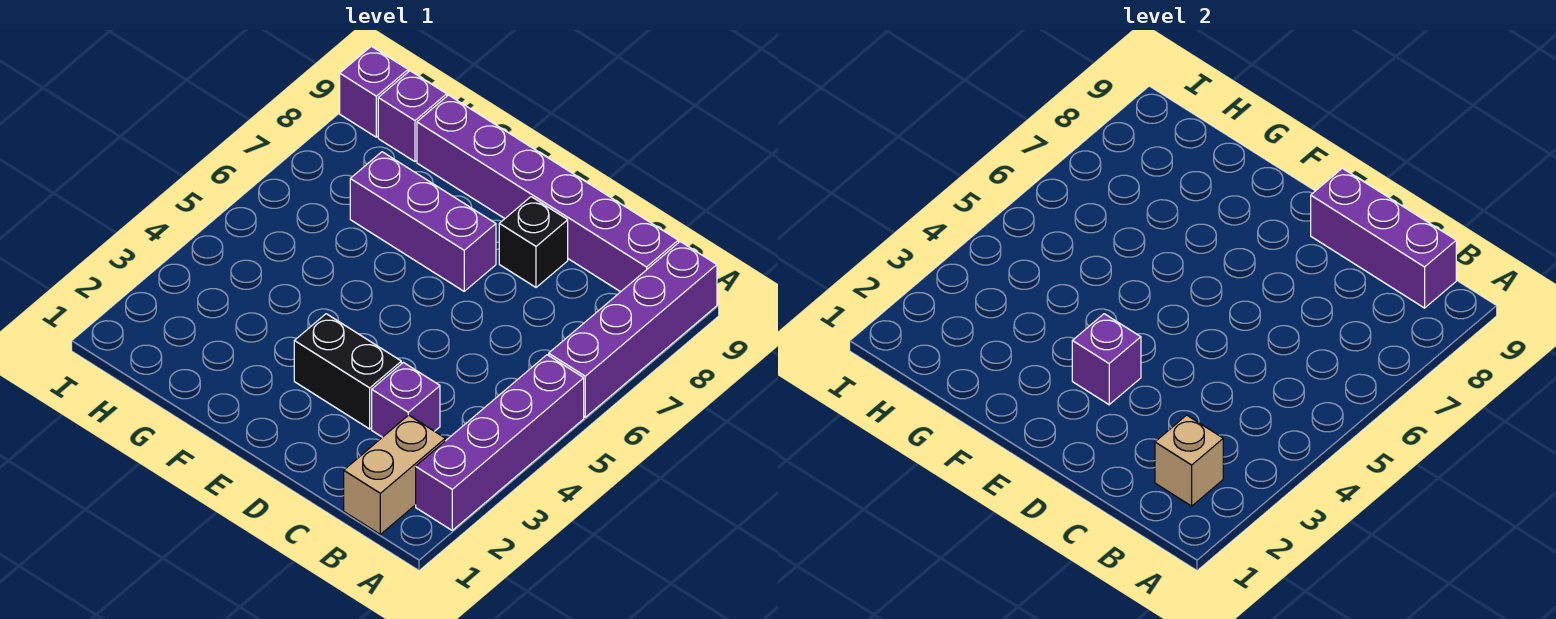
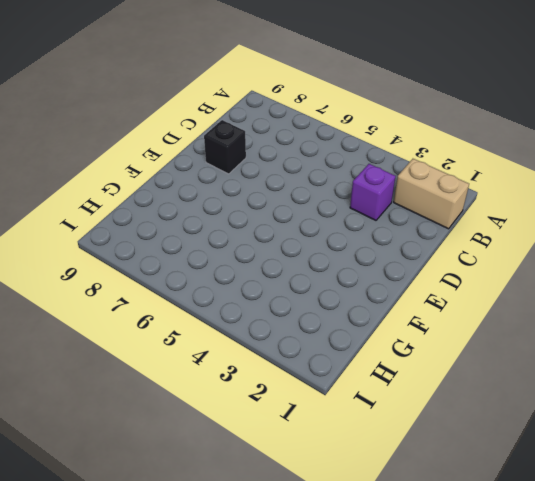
none -> purple brick A2:A5 level 1
none -> purple brick A6:A9 level 1
none -> purple brick B9:G9 level 1

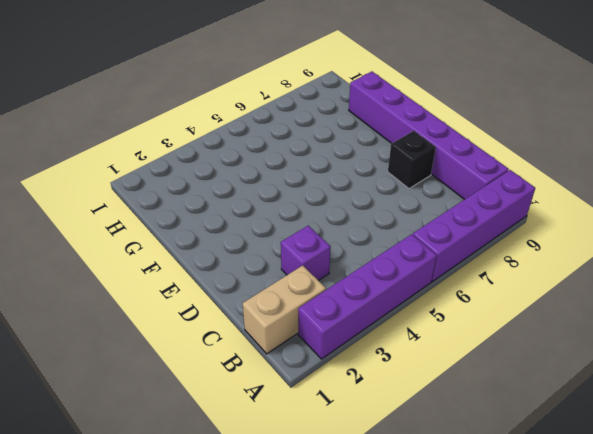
none -> black brick D3:E3 level 1
none -> purple brick E7:G7 level 1
none -> purple brick H9 level 1

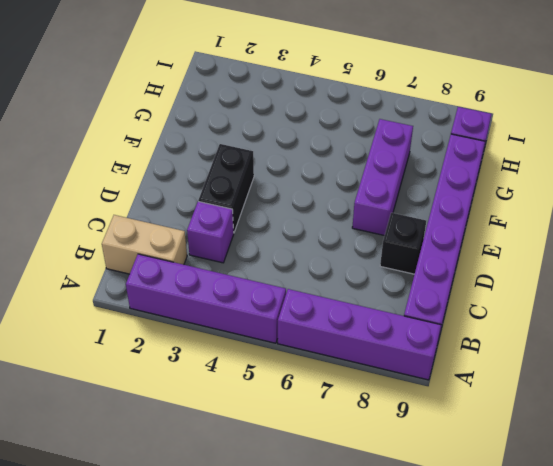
none -> purple brick I9 level 1
none -> tan brick B2 level 2
none -> purple brick B9:D9 level 2

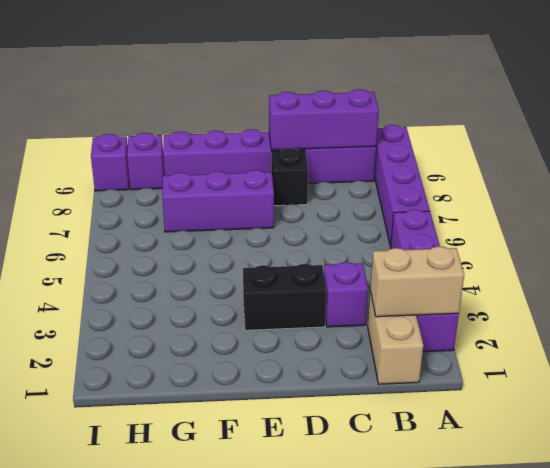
tan brick A2:B2 level 2 -> tan brick B2 level 2
none -> purple brick E3 level 2

